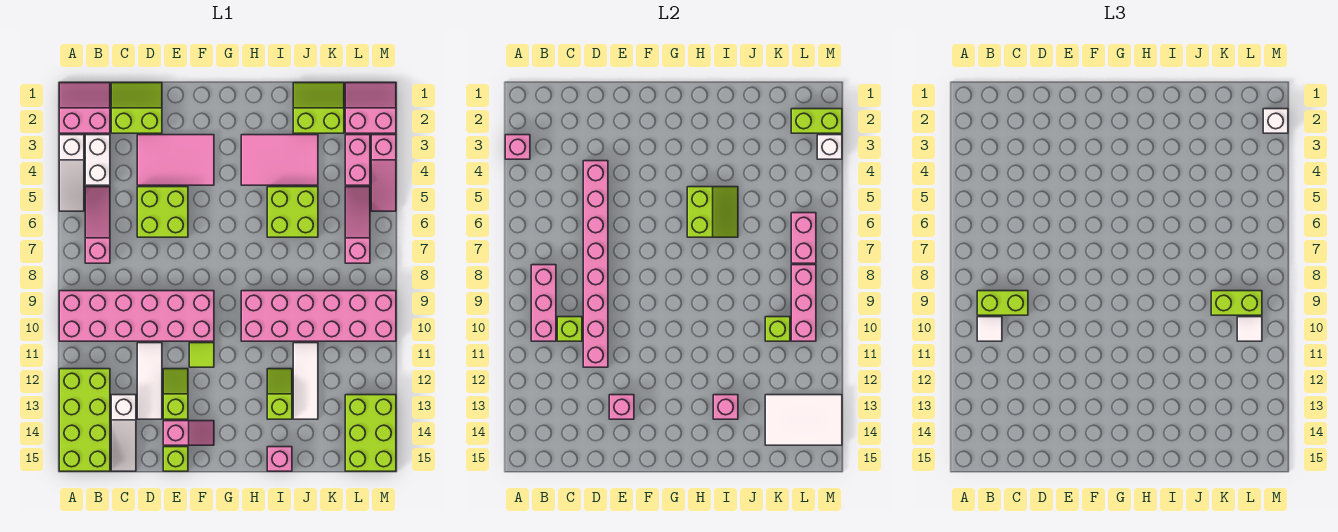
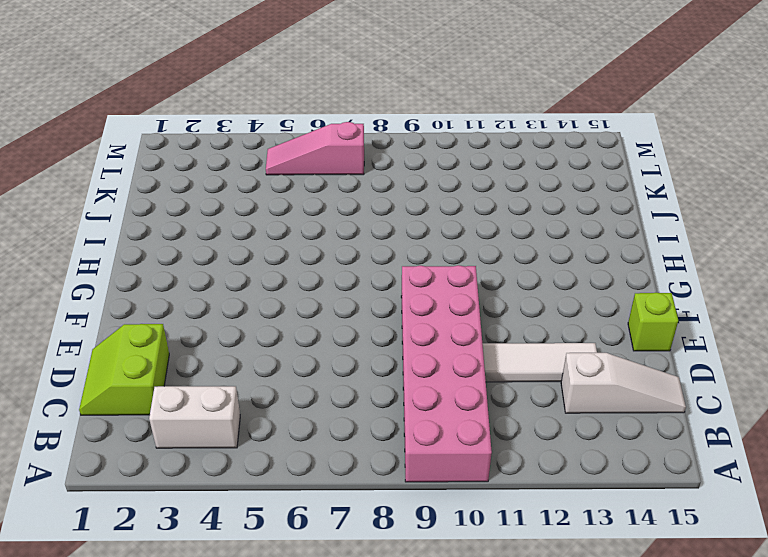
none -> pink slope A1:B2 level 1 top 2
none -> white slope A3:A5 level 1 top 3
none -> lime brick A12:B15 level 1
none -> pink slope B5:B7 level 1 top 7

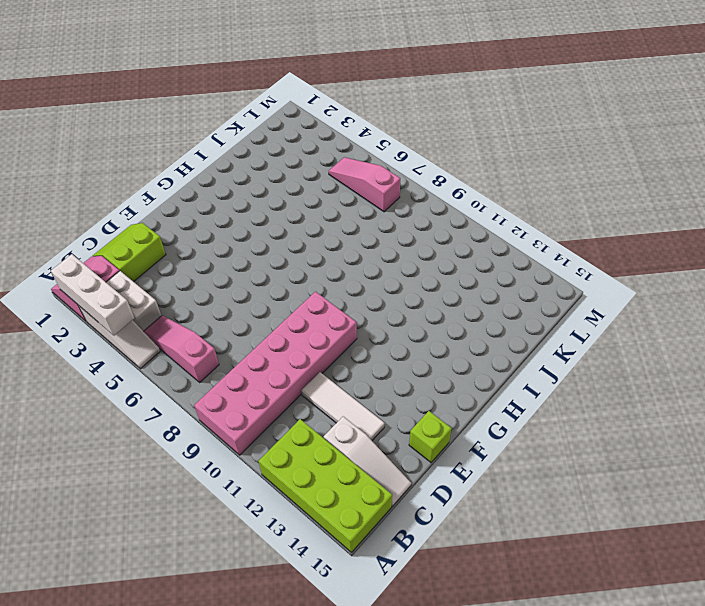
white brick A2:A4 level 2 -> pink brick A3 level 2
none -> pink tile D3:F4 level 1
none -> lime brick D5:E6 level 1
none -> lime slope E12:E13 level 1 top 13
none -> pink slope E14:F14 level 1 top E

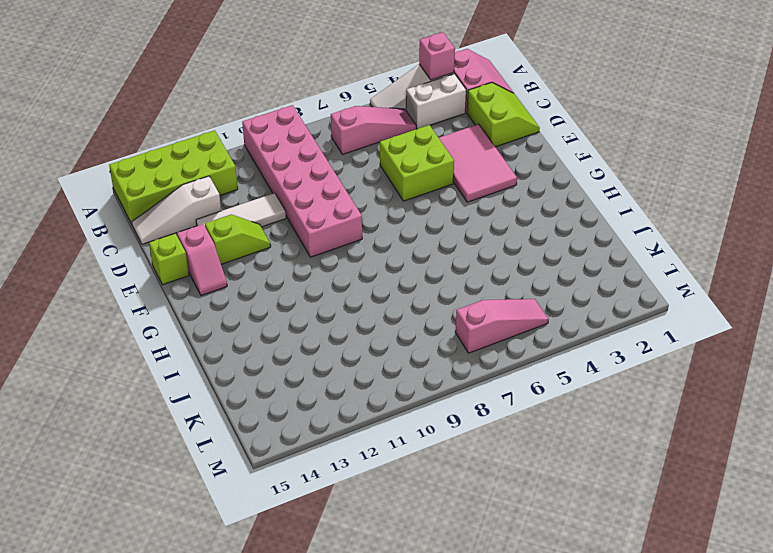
none -> lime tile F11 level 1
none -> pink tile H3:J4 level 1
none -> pink brick H9:M10 level 1
none -> lime brick I5:J6 level 1

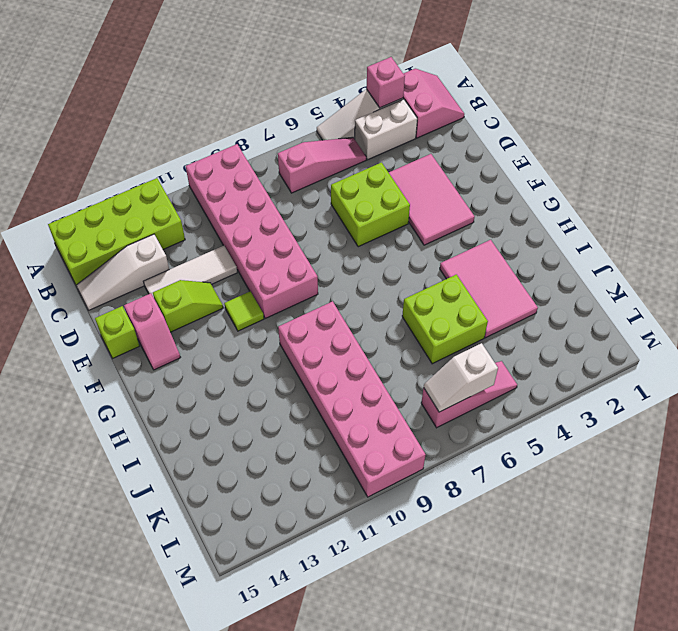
white slope L6:L7 level 2 top 6 -> pink brick L6:L7 level 2
none -> lime slope C1:D2 level 1 top 2
none -> lime slope I12:I13 level 1 top 13
none -> pink brick I15 level 1
none -> lime slope J1:K2 level 1 top 2

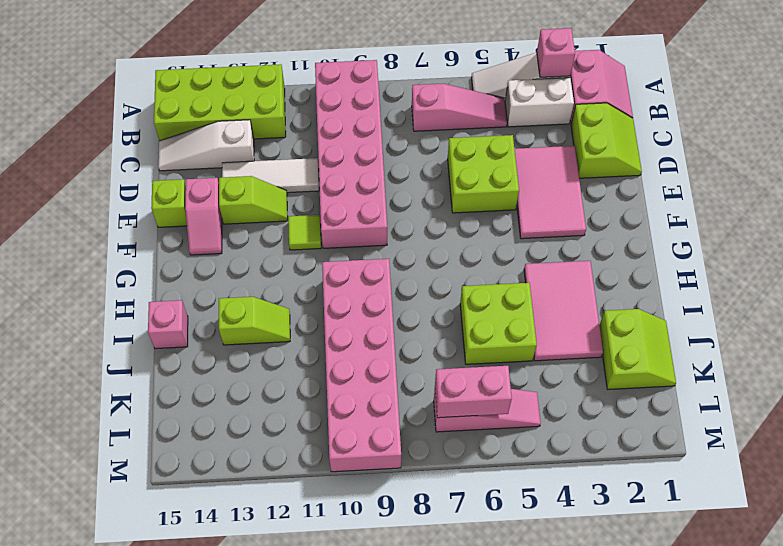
none -> white tile J11:J13 level 1
none -> pink slope L1:M2 level 1 top 2
none -> pink brick L3:L4 level 1
none -> lime brick L13:M15 level 1

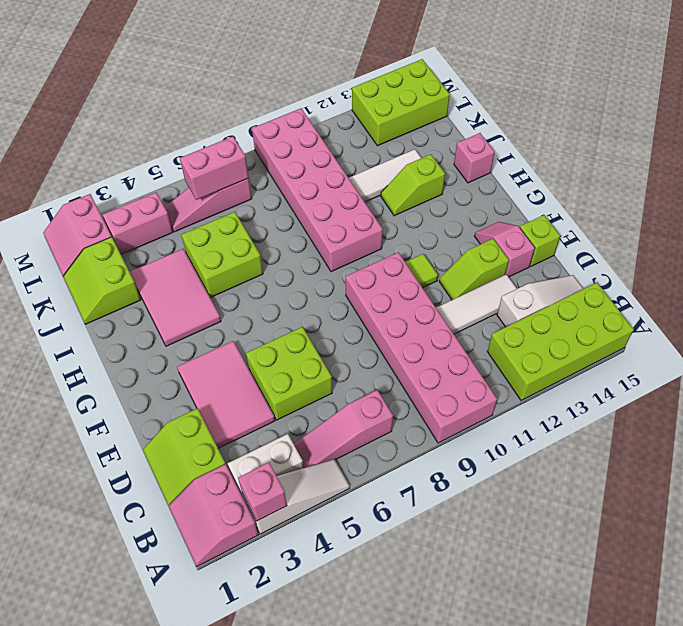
none -> pink slope M3:M5 level 1 top 3
none -> pink brick B8:B10 level 2
none -> lime brick C10 level 2
none -> pink brick D4:D11 level 2

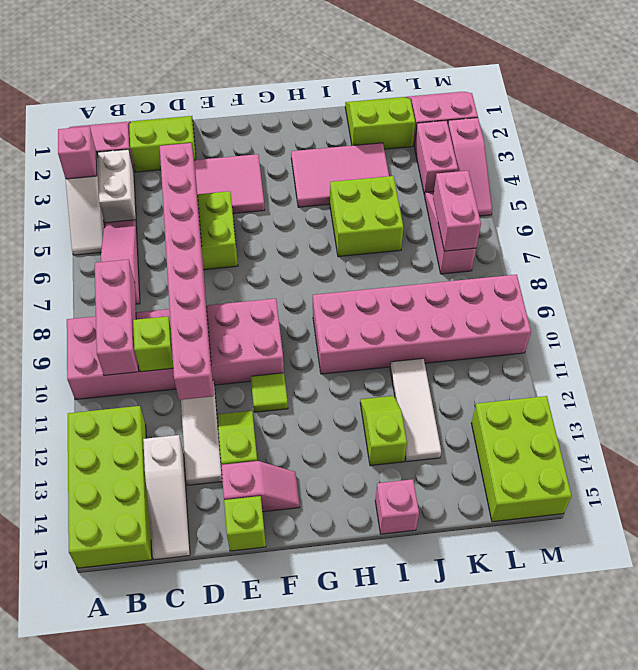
none -> pink brick E13 level 2
none -> lime slope H5:I6 level 2 top H
none -> pink brick I13 level 2
none -> lime brick K10 level 2

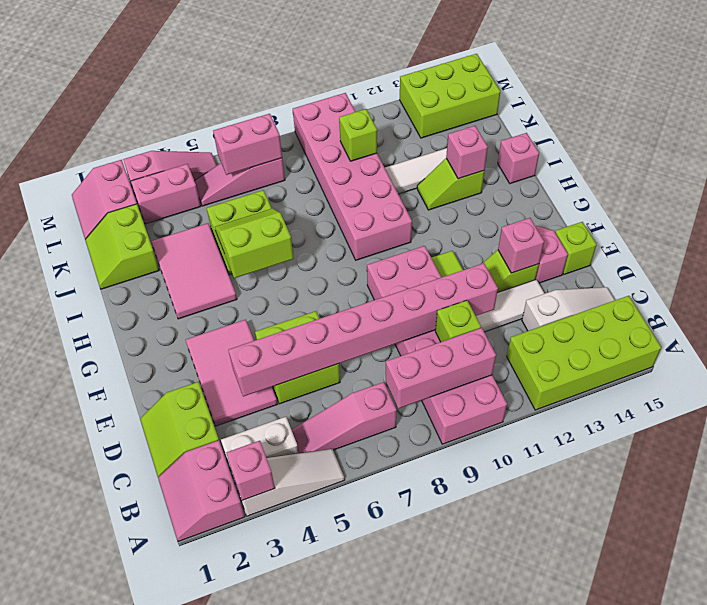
none -> white tile K13:M14 level 2
none -> lime brick L2:M2 level 2
none -> pink brick L8:L10 level 2
none -> white brick M3 level 2

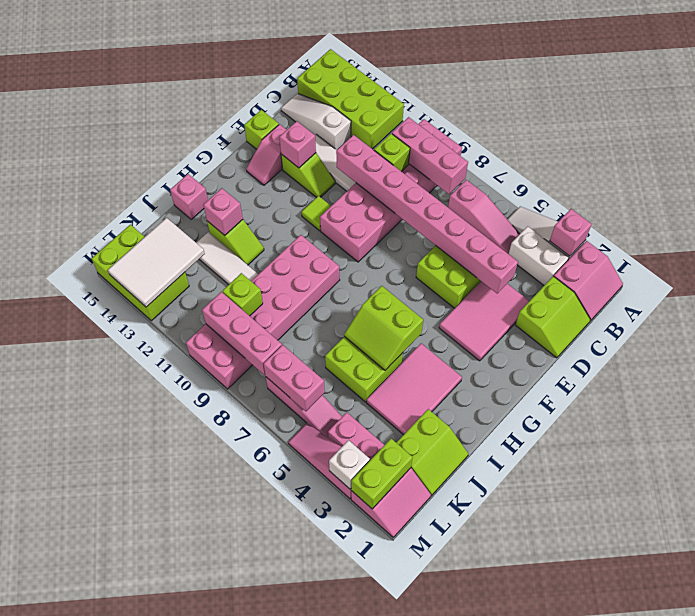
none -> lime brick B9:C9 level 3
none -> white tile B10 level 3
none -> lime brick K9:L9 level 3
none -> white tile L10 level 3

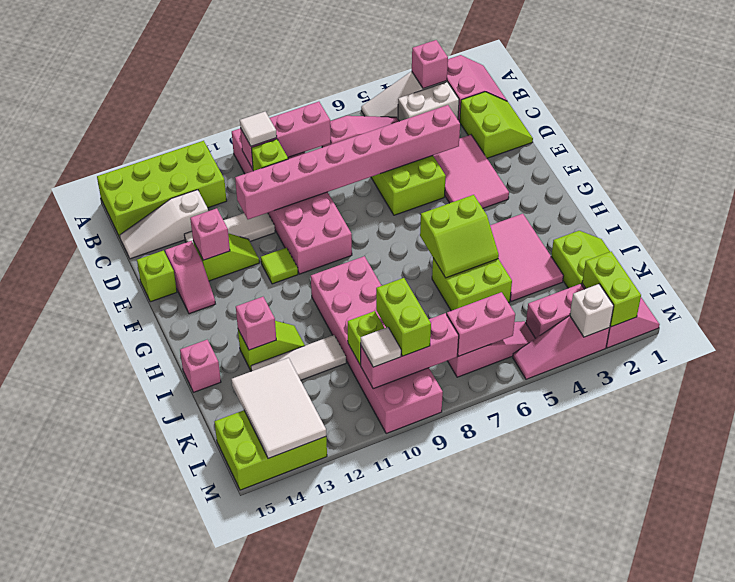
none -> lime brick B9:C9 level 3
none -> white brick M2 level 3

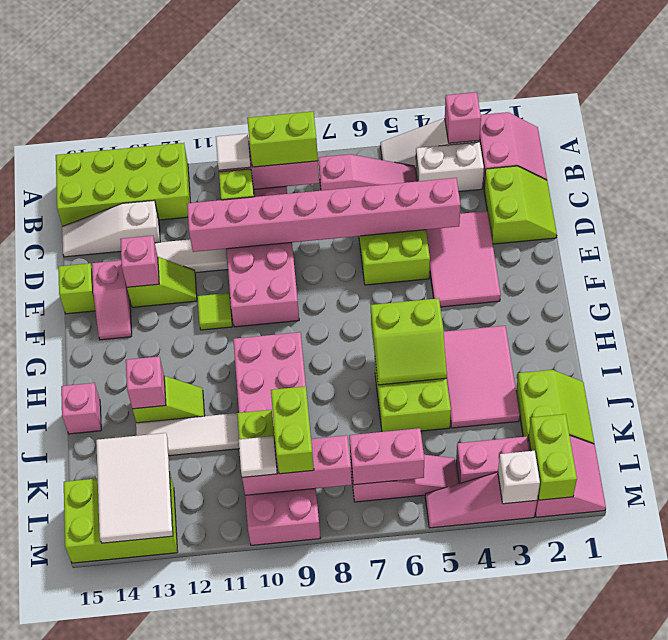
lime brick B8:B9 level 3 -> lime brick B9:C9 level 3
none -> white brick M2 level 3

